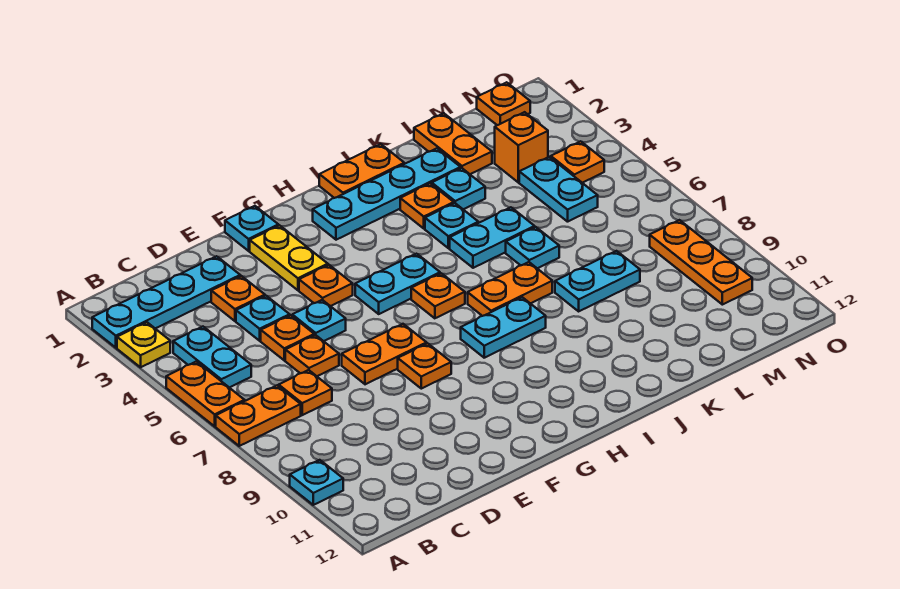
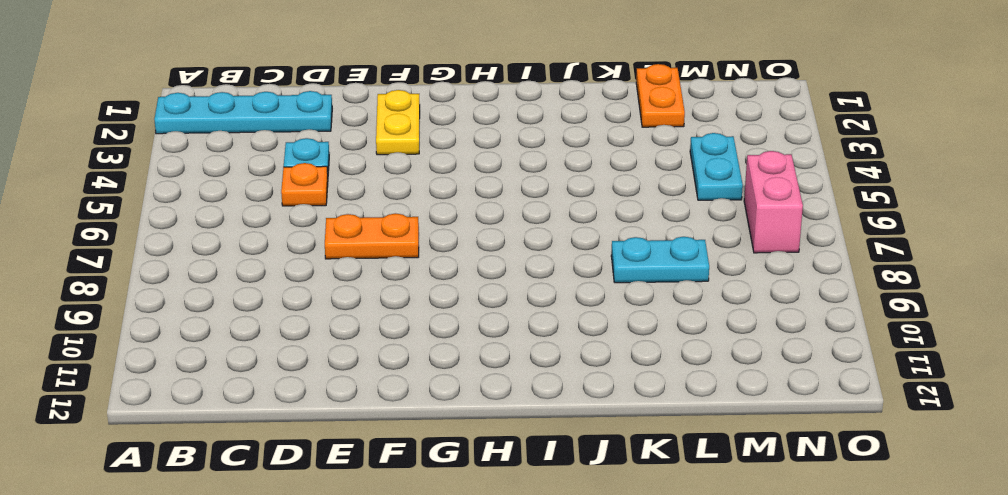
pink brick N6:N7 level 1 -> none
none -> yellow plate A3 level 1
none -> orange plate A5:A6 level 1
none -> orange plate A7:B7 level 1
none -> cyan plate A10 level 1

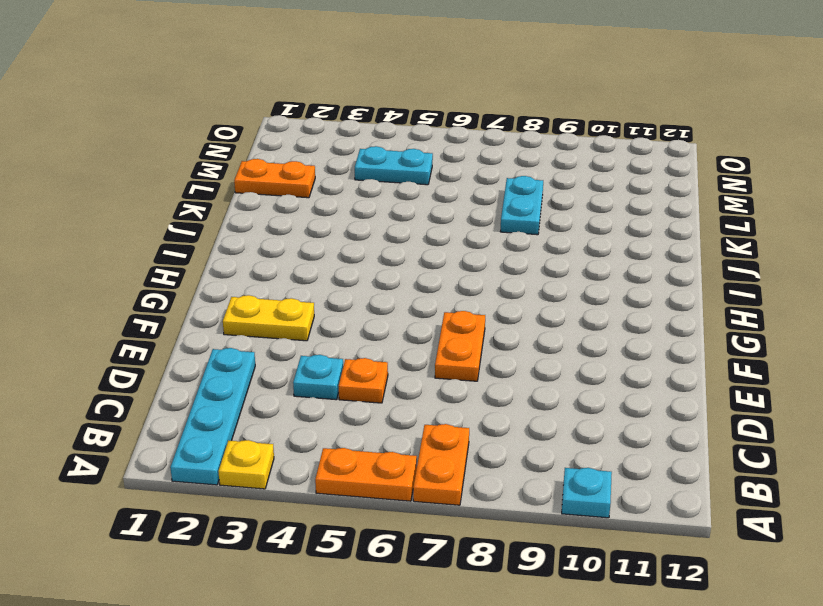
none -> cyan plate B4:B5 level 1
none -> orange plate C7 level 1
none -> orange plate D3 level 1
none -> orange plate D6 level 1

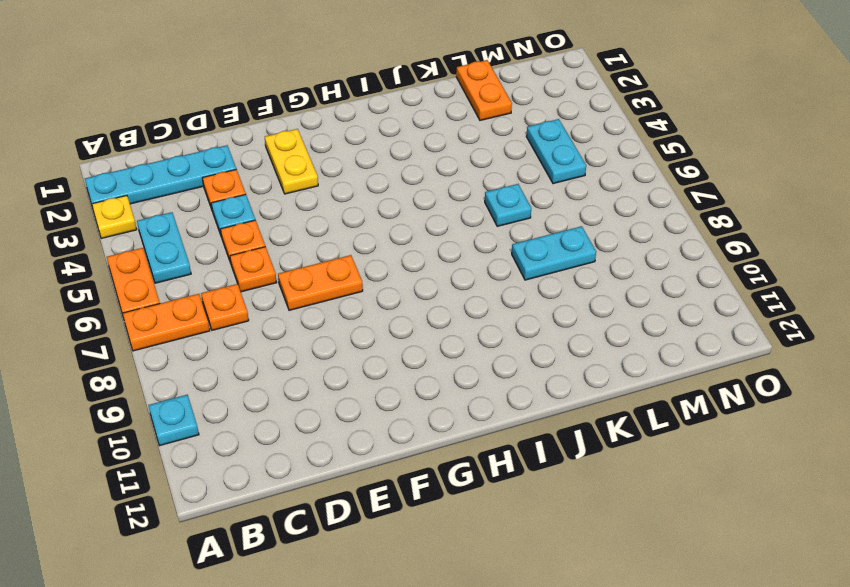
none -> cyan plate E5 level 1
none -> cyan plate F1 level 1
none -> orange plate F4 level 1
none -> orange plate F8 level 1

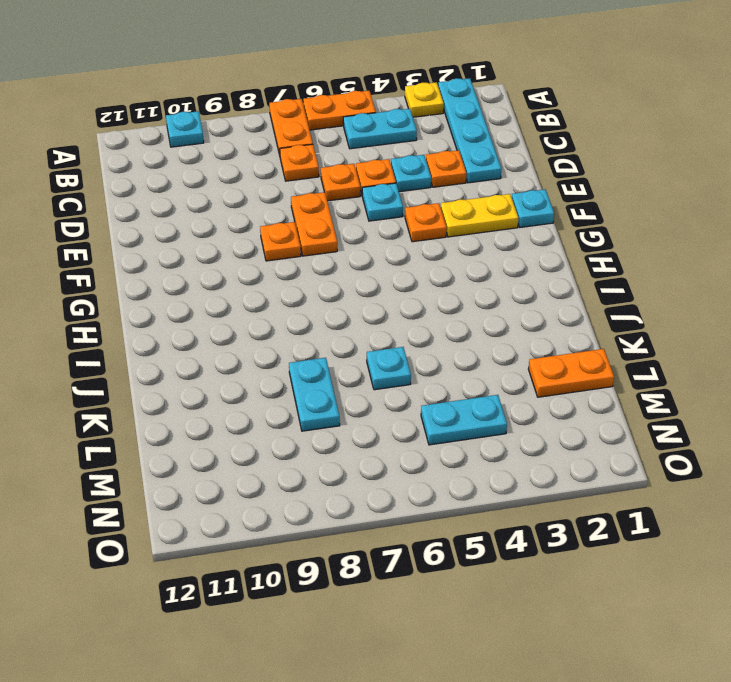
none -> cyan plate G5:H5 level 1
none -> cyan plate H2:K2 level 1
none -> orange plate H6 level 1
none -> cyan plate H8:I8 level 1

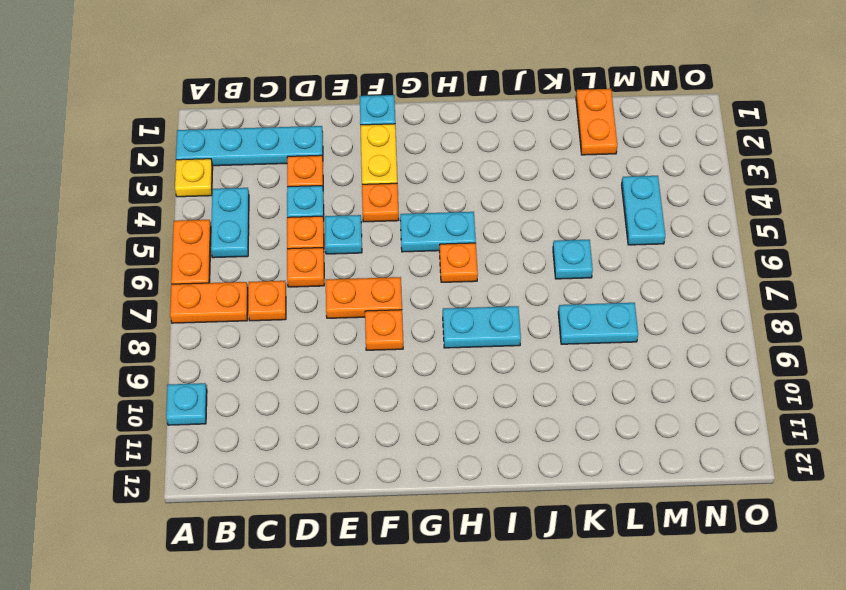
none -> cyan plate H2:K2 level 1
none -> orange plate I1:J1 level 1
none -> orange plate I7:J7 level 1
none -> orange plate J3 level 1

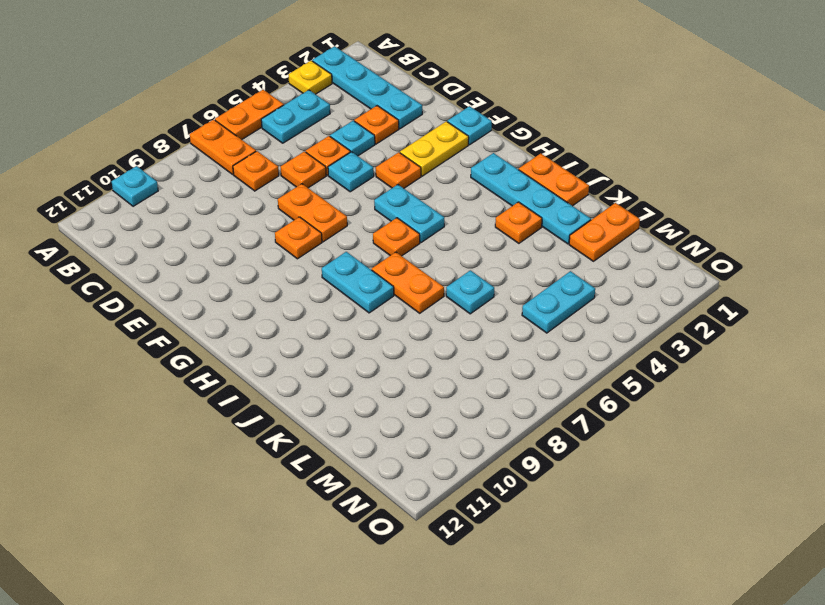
none -> cyan plate J4 level 1
none -> cyan plate J5:K5 level 1
none -> cyan plate K3 level 1
none -> cyan plate K8:L8 level 1

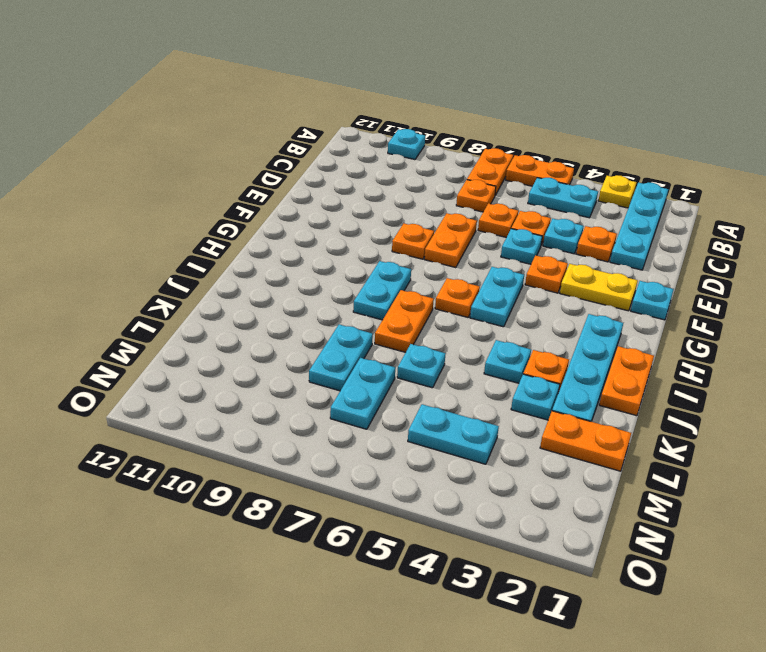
cyan plate L7:M7 level 1 -> cyan plate J5:K5 level 1
none -> orange brick M3 level 1
none -> orange plate N1 level 1
none -> orange plate N4 level 1
none -> orange plate N8:N10 level 1

